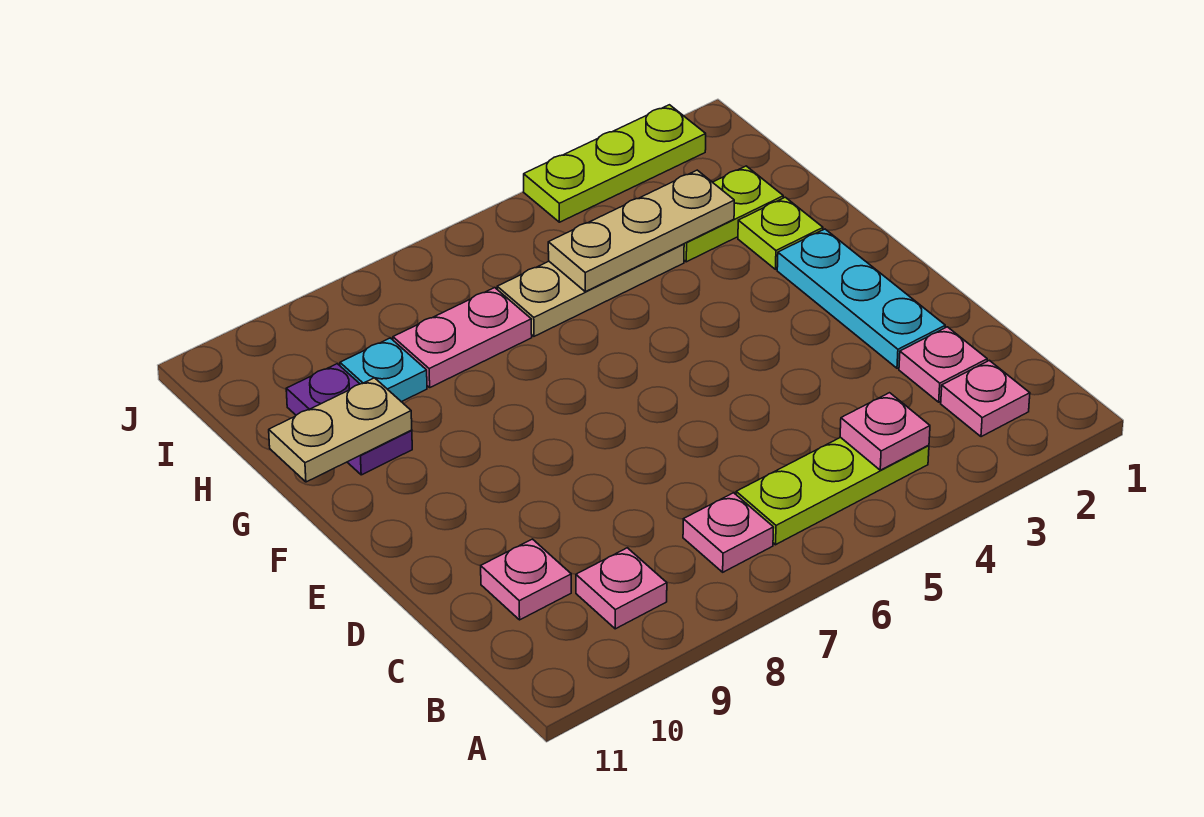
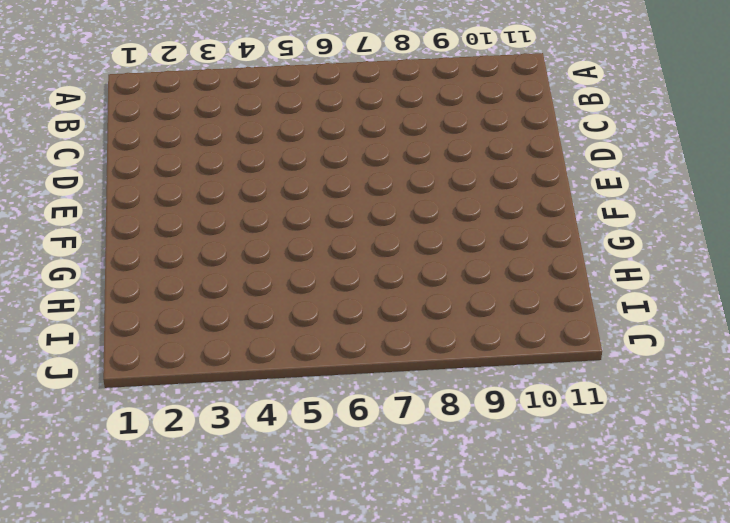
none -> pink plate B2 level 1
none -> lime plate B4:B6 level 1
none -> pink plate B7 level 1

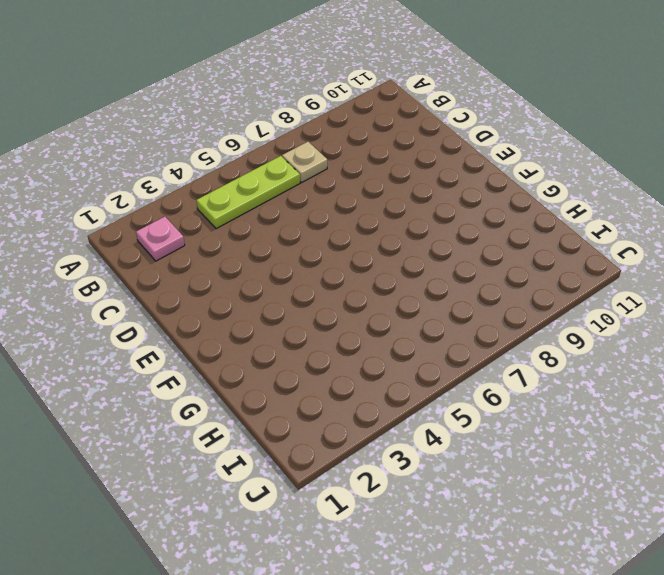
tan plate B7 level 1 -> pink plate B7 level 1
none -> pink plate B9 level 1
none -> pink plate C2 level 1
none -> pink plate C10 level 1

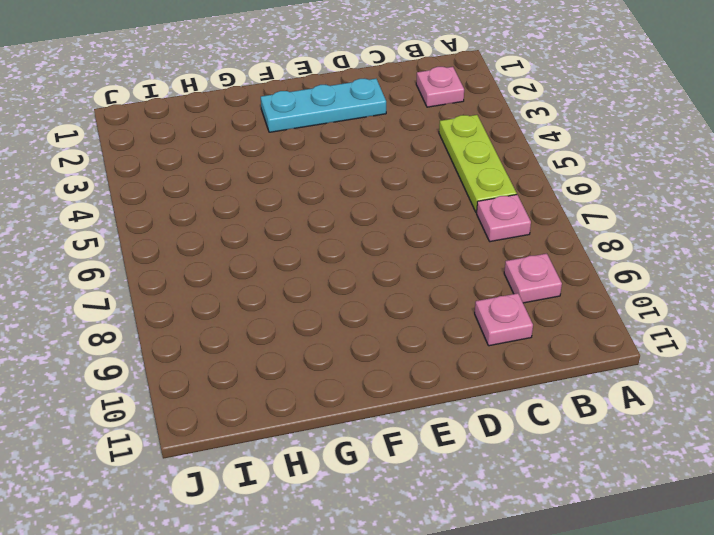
none -> pink plate C2 level 1
none -> lime plate G2 level 1
none -> purple plate G10:H10 level 1

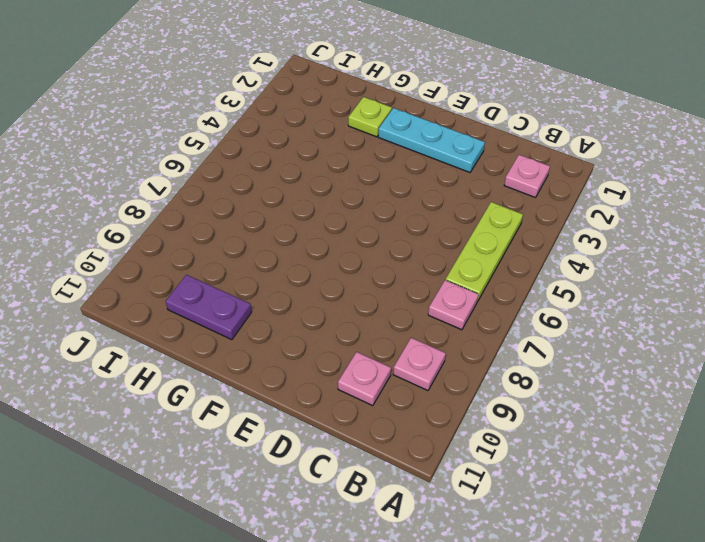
none -> pink plate C2 level 1
none -> lime plate H2:H3 level 1
none -> tan plate H4:H6 level 1

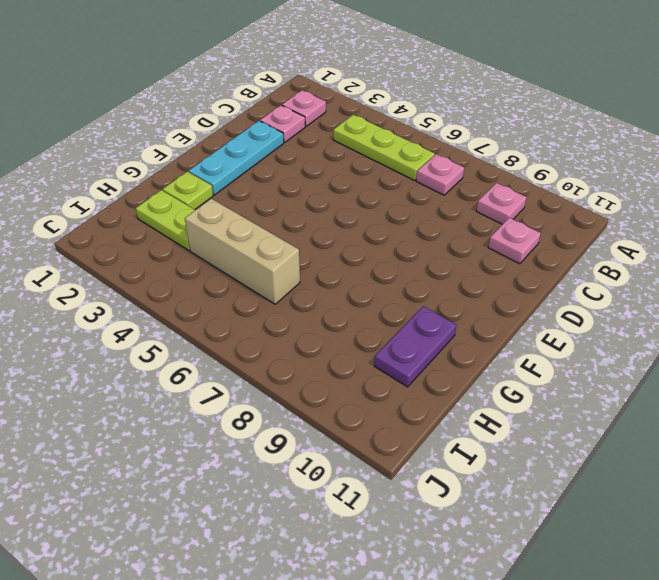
tan brick H4:H6 level 1 -> tan plate H4:H6 level 1
none -> pink plate H7:H8 level 1
none -> cyan plate H9 level 1
none -> lime plate J2:J4 level 1

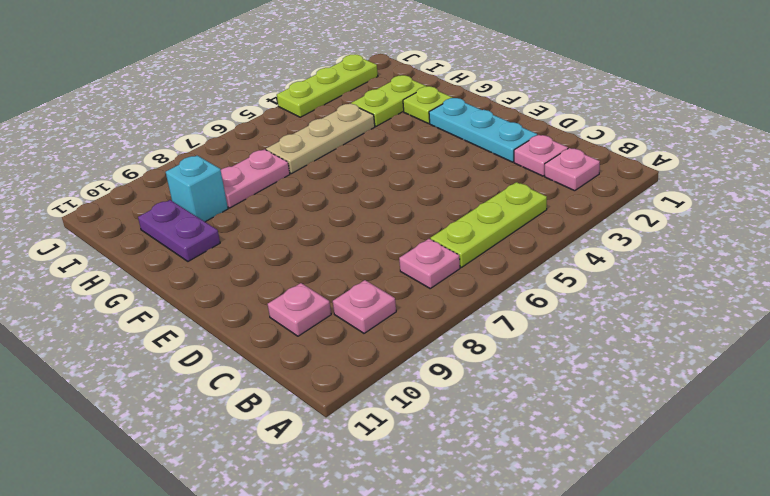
cyan brick H9 level 1 -> cyan plate H9 level 1
none -> pink plate B4 level 2
none -> tan plate G10:G11 level 2
none -> tan plate H3:H5 level 2

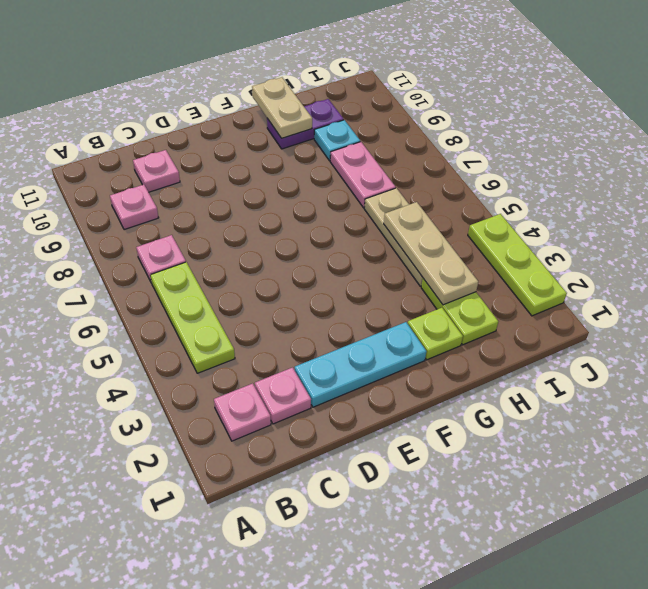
none -> pink plate B4 level 2

